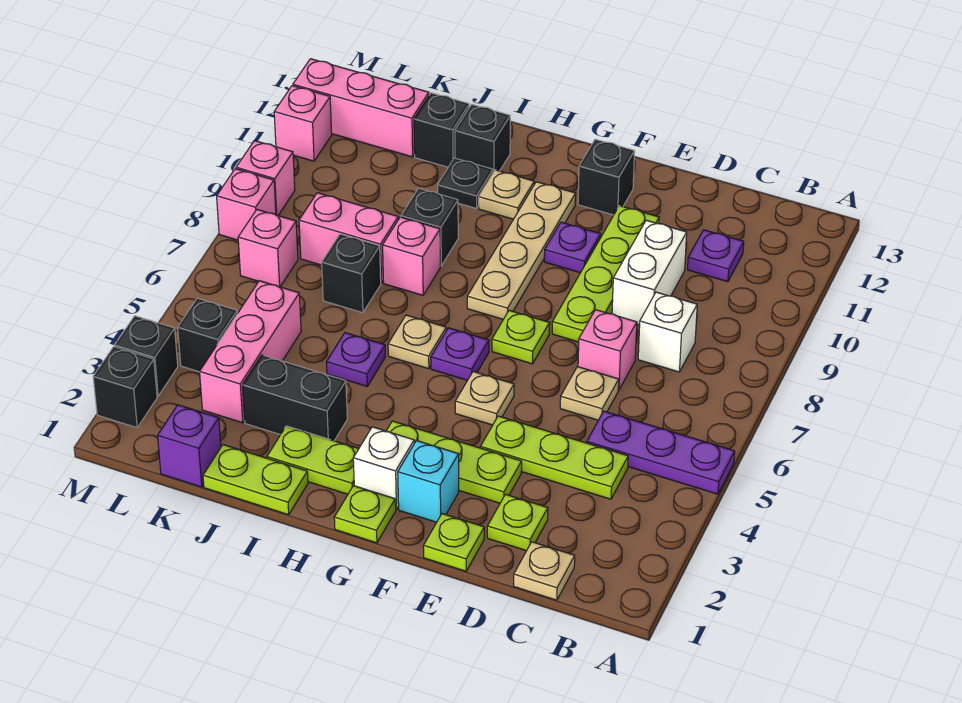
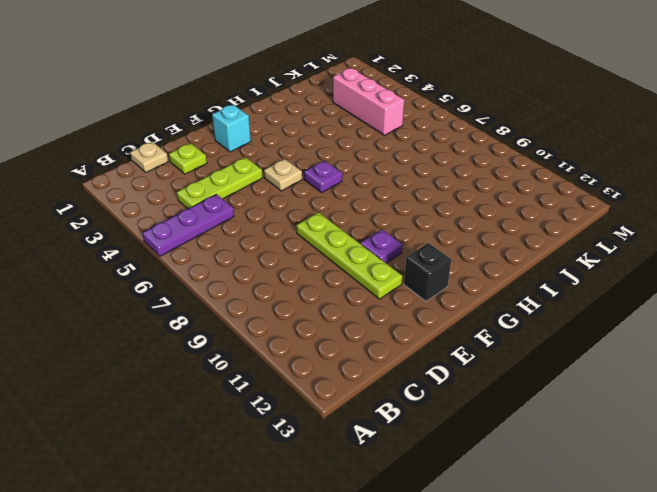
none -> white brick C8 level 1
none -> purple plate C11 level 1
none -> tan plate D6 level 1
none -> pink brick D7 level 1

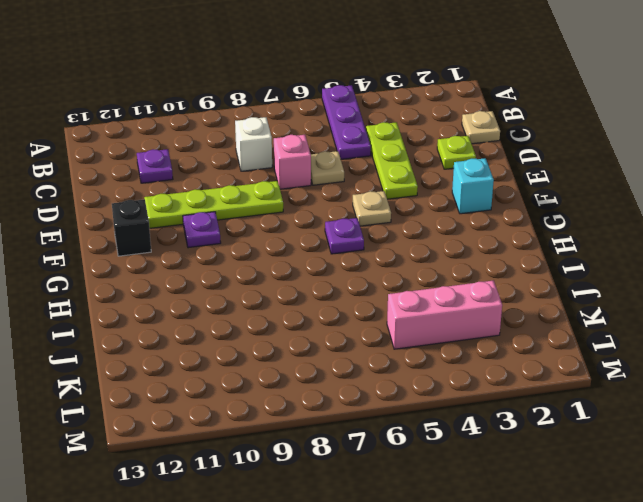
none -> white brick D9:D10 level 1
none -> lime plate E1 level 1
none -> lime plate E3:G3 level 1
none -> lime plate F7 level 1

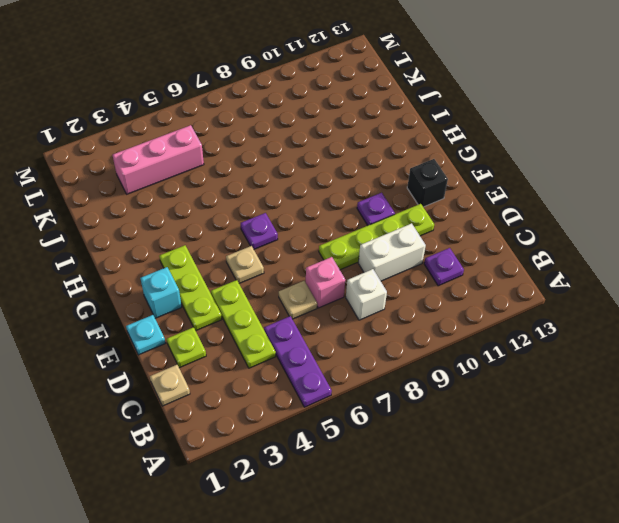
cyan plate E1 level 1 -> lime plate E1 level 1
none -> lime plate F7 level 1
none -> lime plate G1 level 1
none -> white brick G2 level 1
none -> tan plate G8:G11 level 1

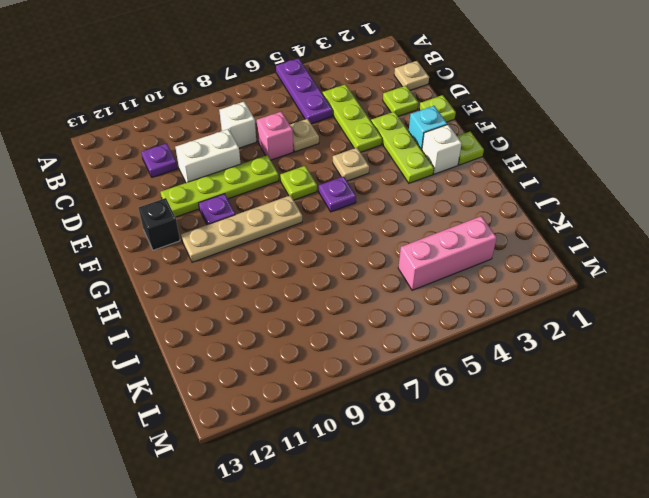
none -> lime plate H2:I2 level 1
none -> tan plate H6 level 1
none -> tan plate H11 level 1
none -> lime plate I1:J1 level 1

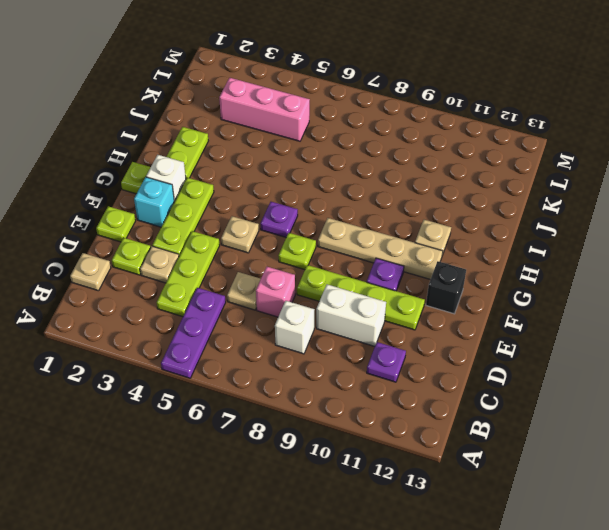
tan plate D3 level 1 -> tan plate H6 level 1
none -> lime plate I1:J1 level 1
none -> black brick I3:J3 level 1
none -> purple plate I5 level 1
none -> pink brick I8 level 1

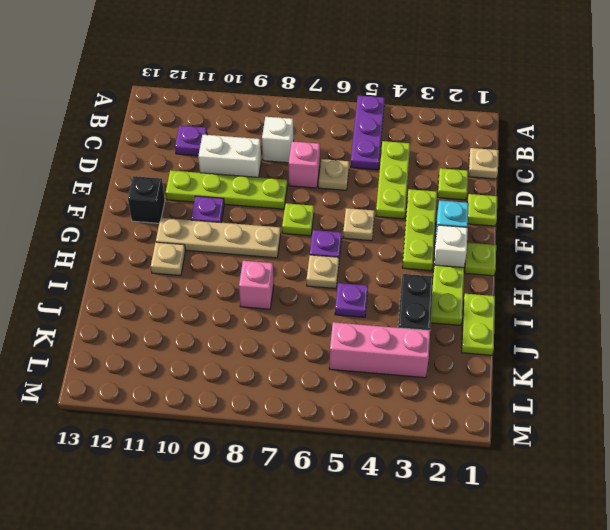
none -> black brick I9 level 1
none -> black plate I11 level 1
none -> black brick I12 level 1
none -> black brick J7 level 1

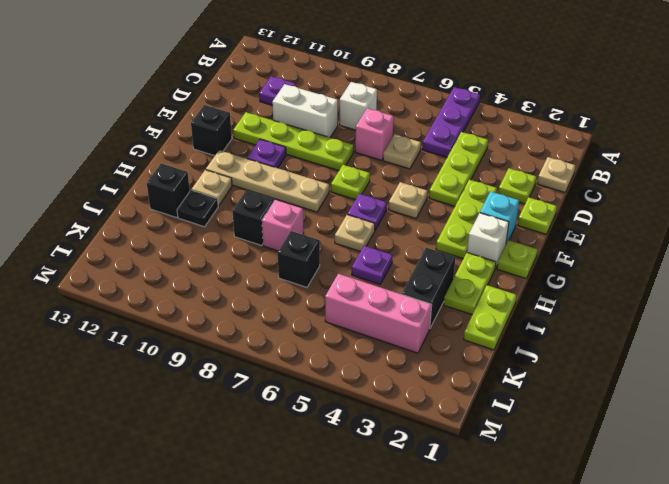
none -> pink brick J8:K8 level 1
none -> black brick J12 level 1
none -> purple brick K1 level 1
none -> pink brick K12:M12 level 1

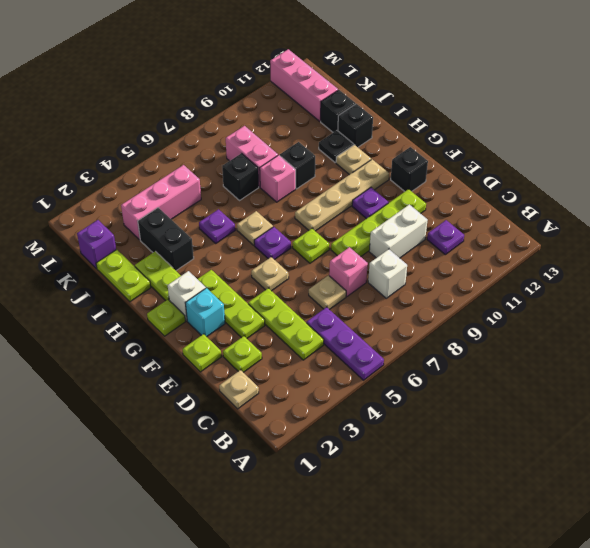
none -> black brick L4 level 1
none -> pink brick L7 level 1
none -> black brick M2 level 1
none -> black brick M3 level 1

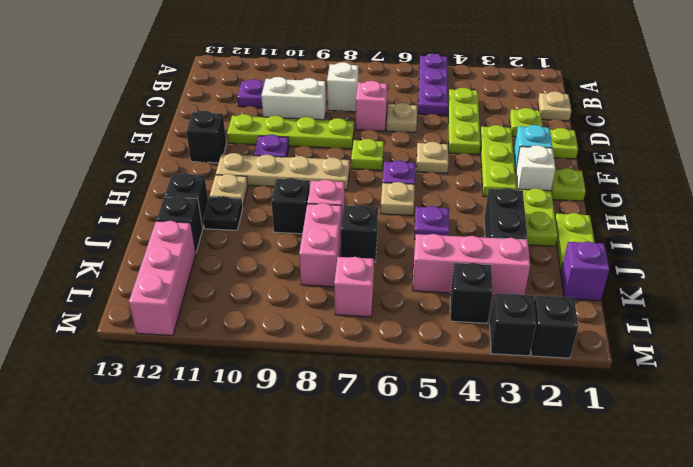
none -> pink brick M8 level 1
none -> pink brick M9 level 1
none -> pink brick M11 level 1

